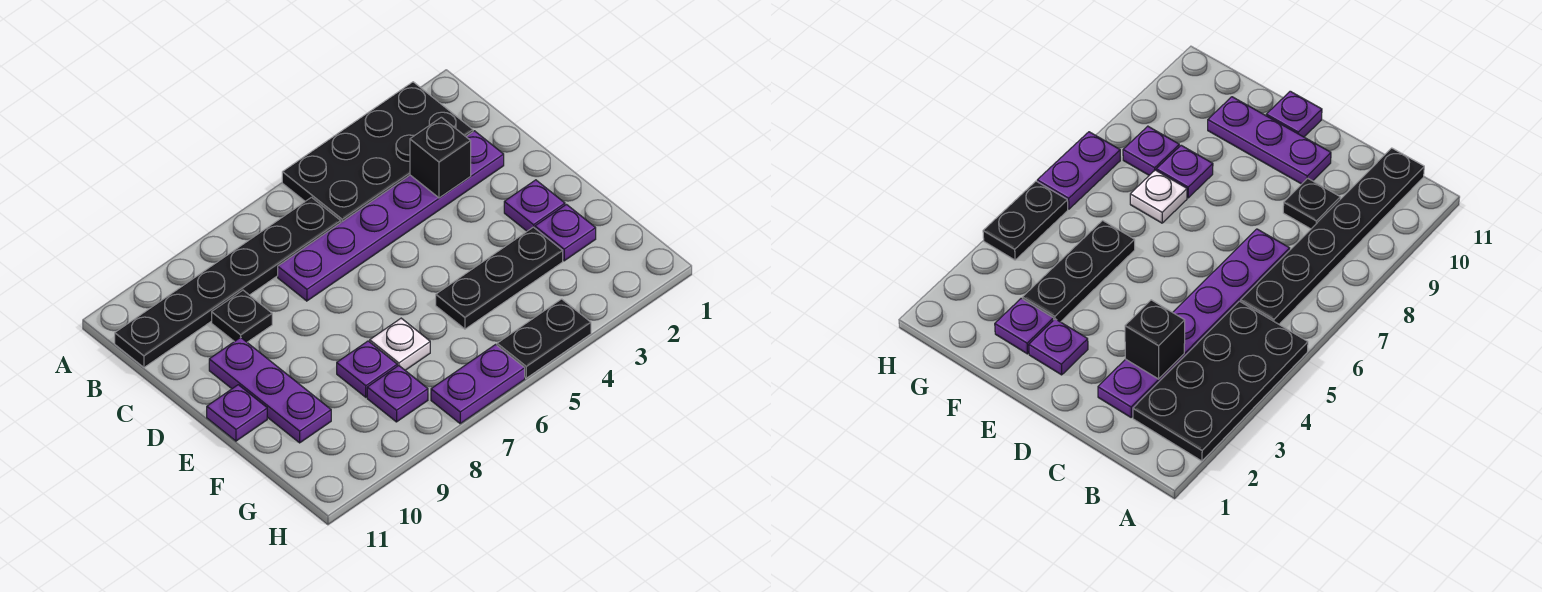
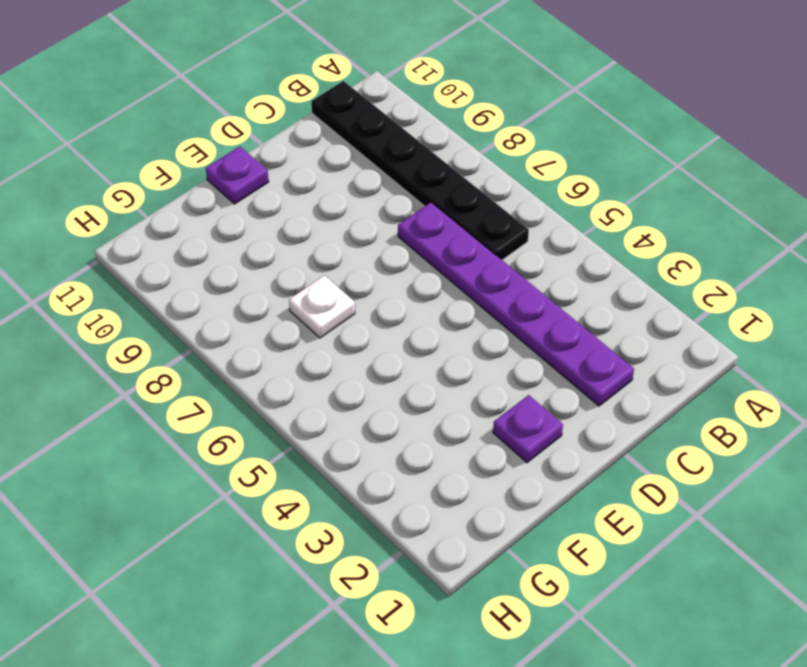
none -> black plate A2:B5 level 1
none -> black plate C9 level 1
none -> purple plate D10:F10 level 1

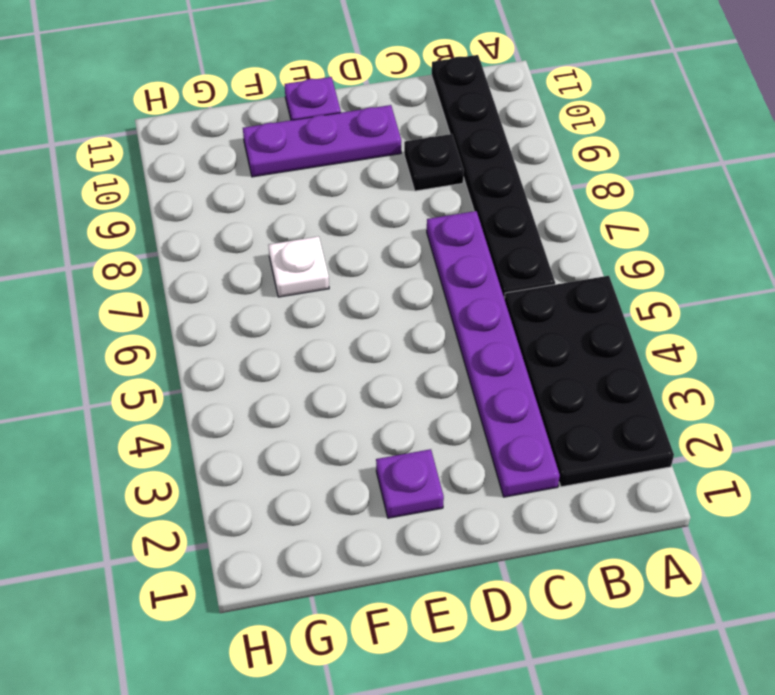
none -> purple plate F2 level 1
none -> black plate F3:F5 level 1
none -> purple plate F8 level 1

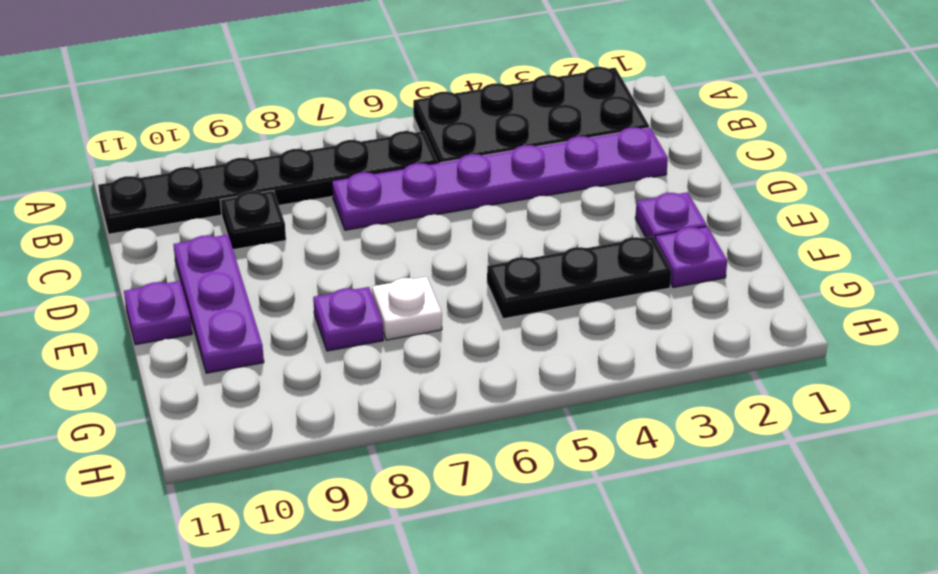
none -> purple plate G8 level 1
none -> black plate H4:H5 level 1
none -> purple plate H6:H7 level 1

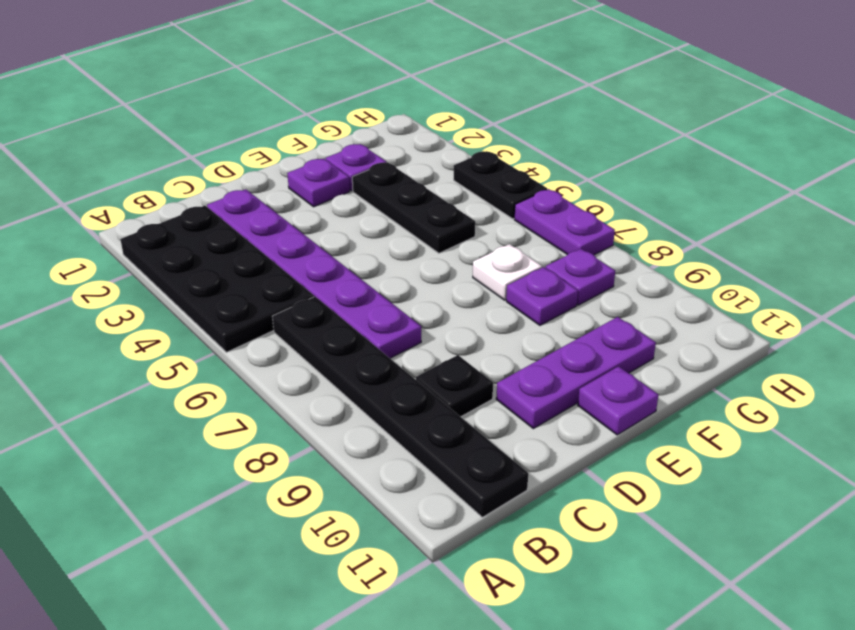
none -> black brick C3 level 2

